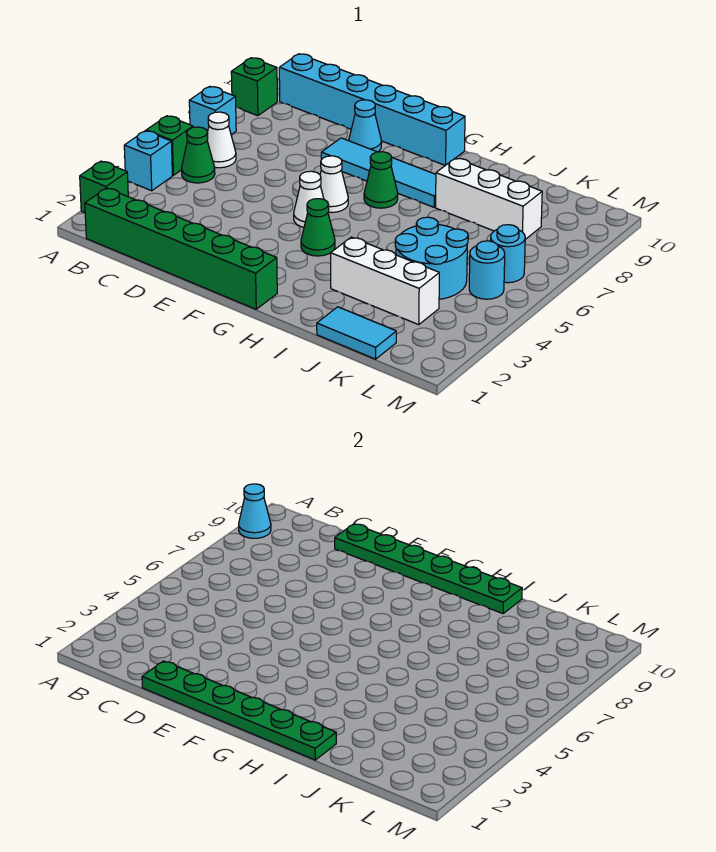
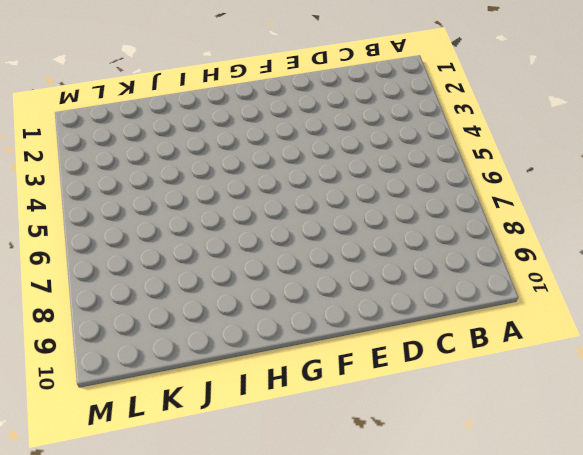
none -> green brick A2 level 1
none -> cyan brick A4 level 1
none -> green brick A5 level 1

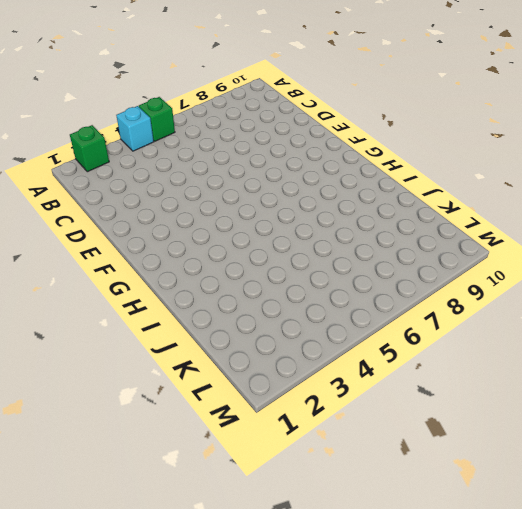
none -> cyan brick A7 level 1
none -> green brick A9 level 1
none -> green brick B1:G1 level 1

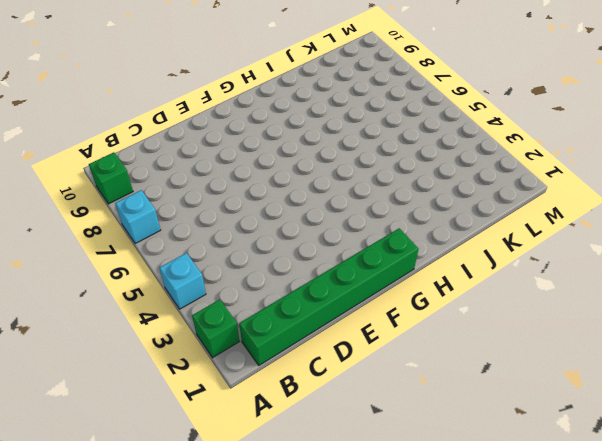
none -> green brick A5 level 1
none -> green cone B5 level 1
none -> white cone B6 level 1

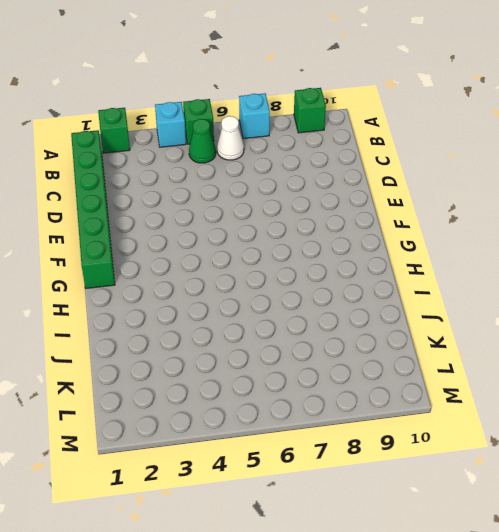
none -> cyan brick B10:G10 level 1
none -> cyan tile E8:H8 level 1
none -> cyan cone E9 level 1

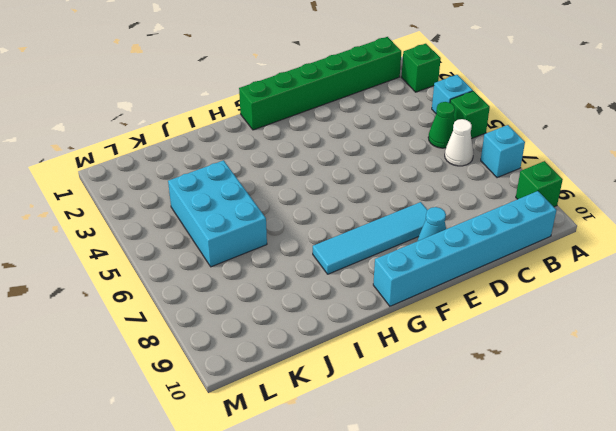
cyan brick J4:K6 level 1 -> cyan round brick J4:K5 level 1
none -> white cone F5 level 1
none -> white cone F6 level 1
none -> green cone G4 level 1

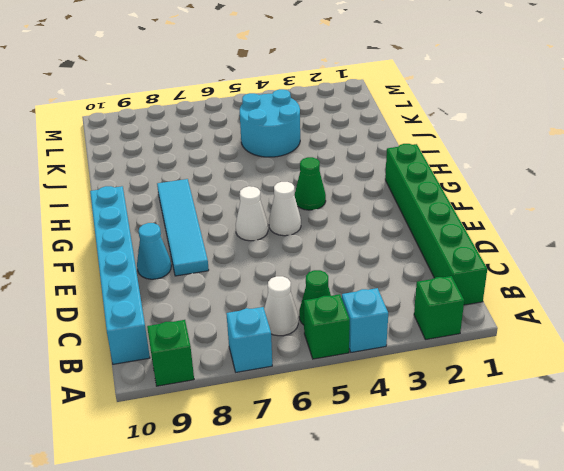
none -> green cone G7 level 1
none -> white brick I3:K3 level 1
none -> white brick I8:K8 level 1

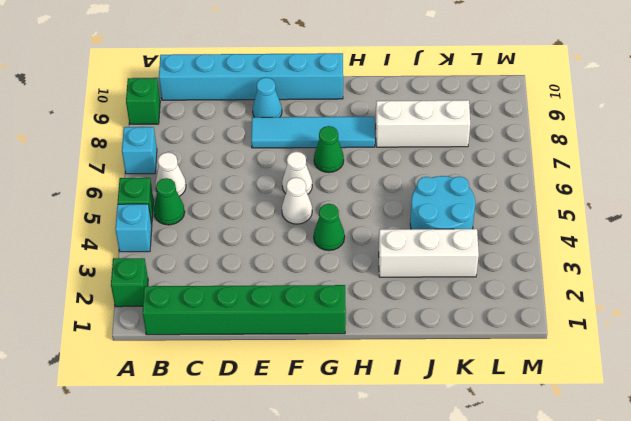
none -> cyan tile J1:K1 level 1
none -> cyan round brick L5 level 1
none -> cyan round brick L6 level 1

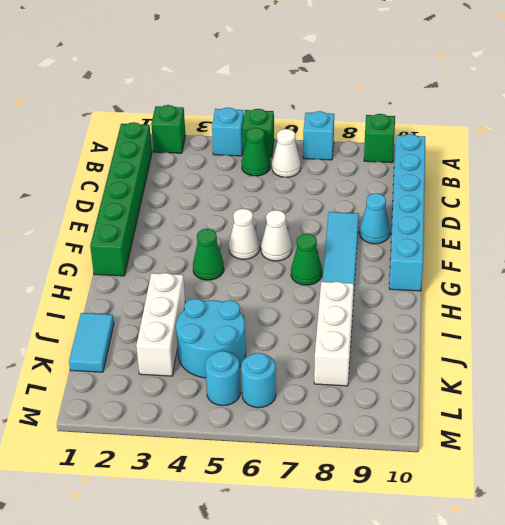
none -> cyan cone A9 level 2
none -> green plate D1:I1 level 2
none -> green plate D10:I10 level 2

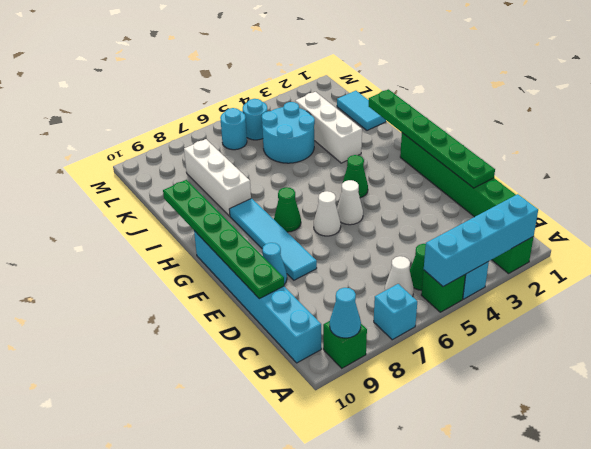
cyan brick A2:A5 level 2 -> none

